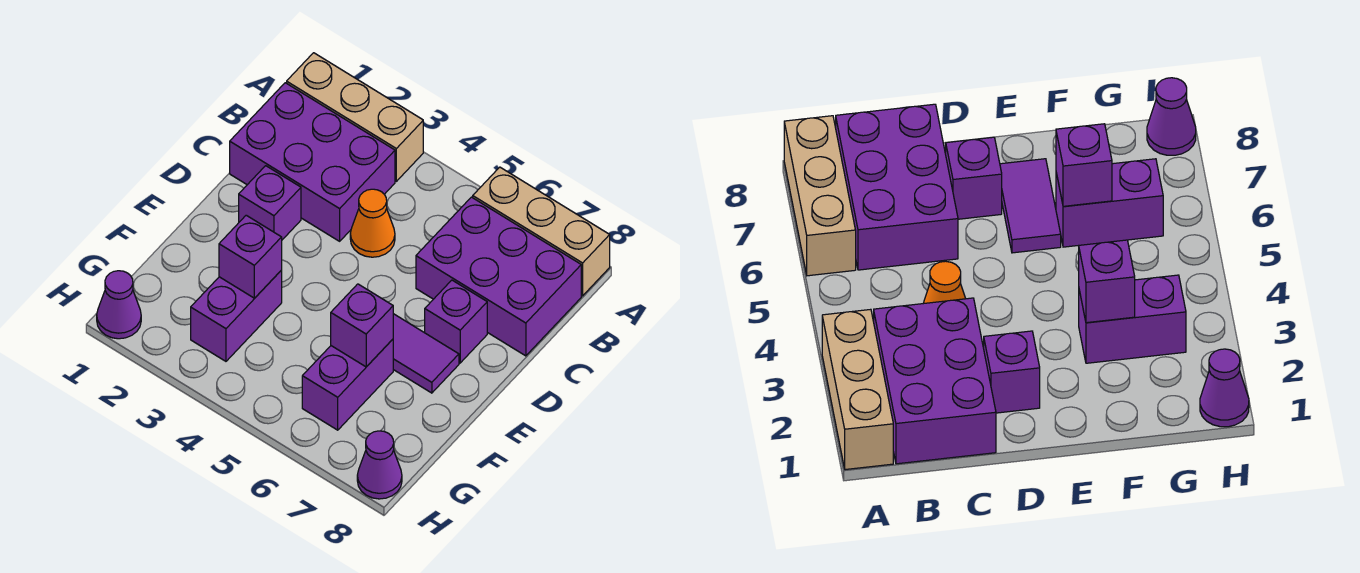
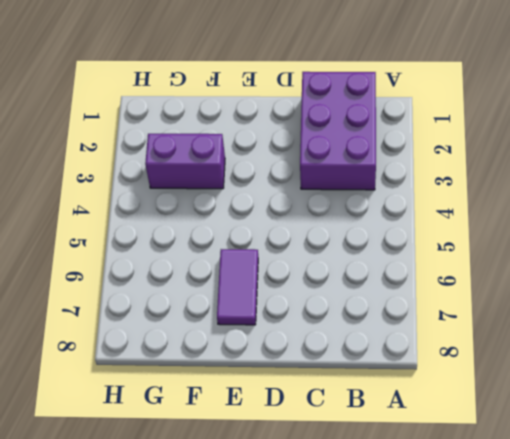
none -> tan brick A1:A3 level 1
none -> tan brick A6:A8 level 1
none -> purple brick B6:C8 level 1

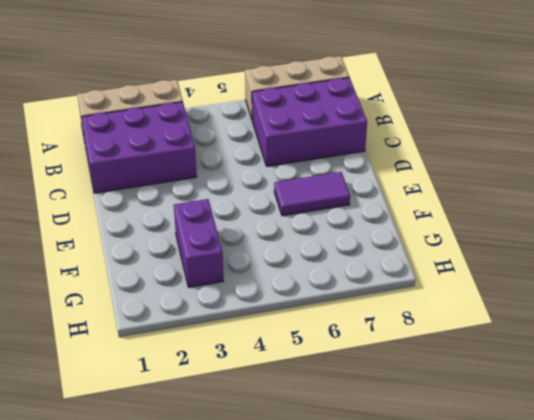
none -> orange cone C4 level 1
none -> purple brick D2 level 1
none -> purple brick D7 level 1

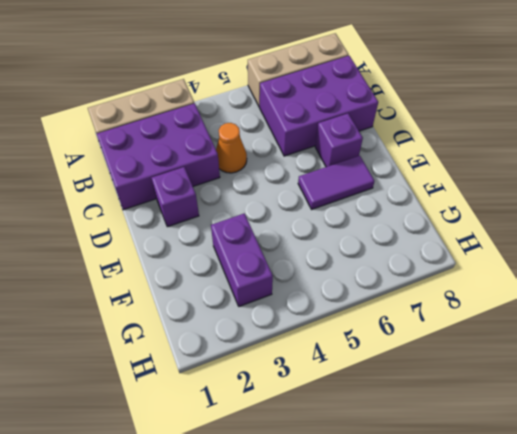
none -> purple brick F6:G6 level 1
none -> purple cone H1 level 1
none -> purple cone H8 level 1

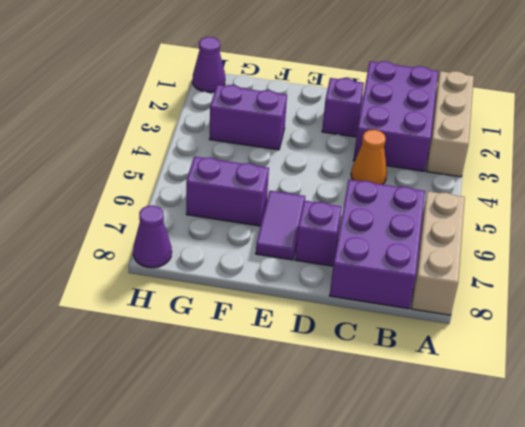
none -> purple brick F3 level 2
none -> purple brick F6 level 2

